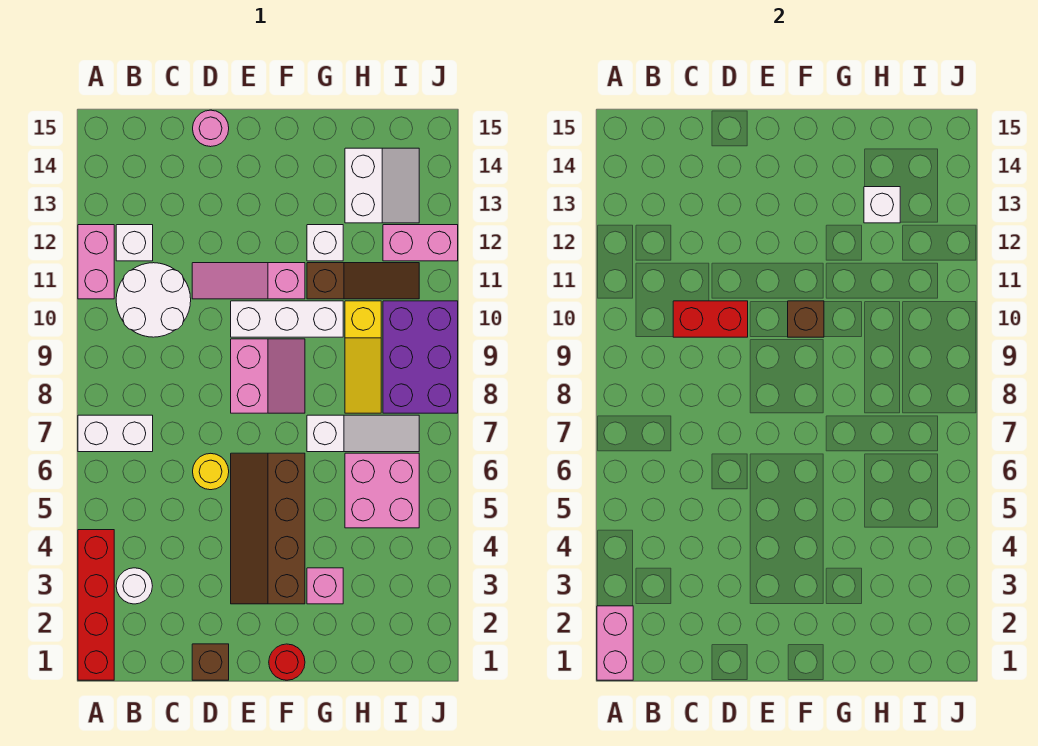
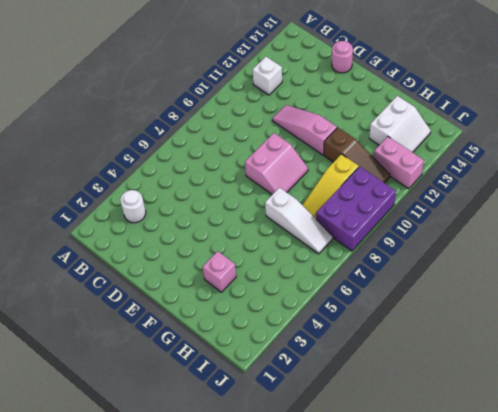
none -> red brick A1:A4 level 1
none -> white brick A7:B7 level 1
none -> pink brick A11:A12 level 1

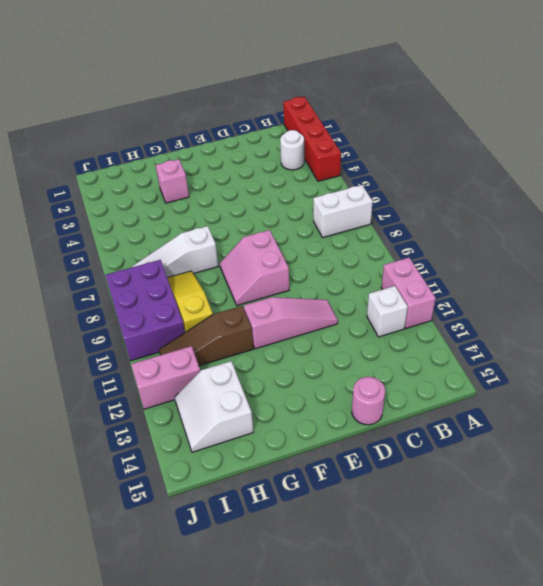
none -> white round brick B10:C11 level 1
none -> brown brick D1 level 1
none -> yellow round brick D6 level 1

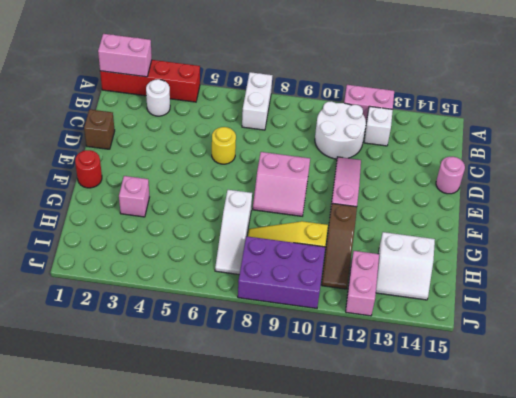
none -> brown slope E3:F6 level 1 top F
none -> white brick E10:G10 level 1
none -> white brick G12 level 1

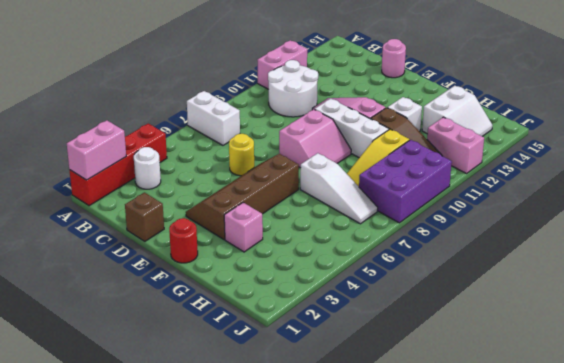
none -> white brick B12 level 1
none -> pink brick H5:I6 level 1
none -> red brick C10:D10 level 2

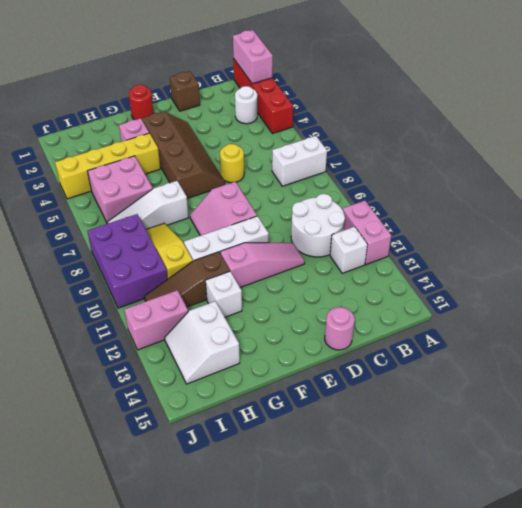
yellow brick G4:J4 level 1 -> none
none -> red brick C10:D10 level 2
none -> brown brick F10 level 2
none -> white brick H13 level 2

